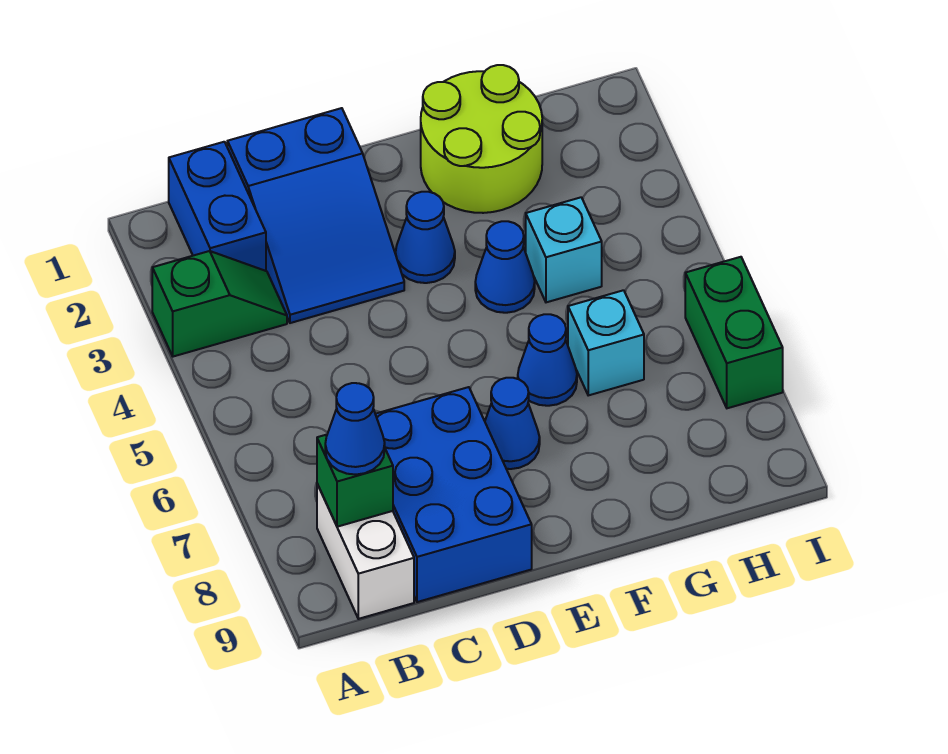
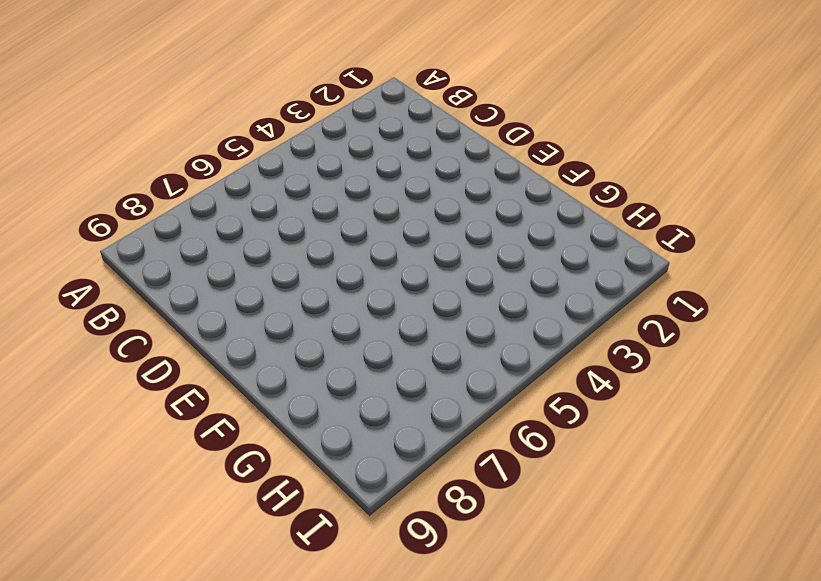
none -> green slope A3:B3 level 1 top A
none -> blue brick B1:B2 level 1
none -> white brick B8:B9 level 1

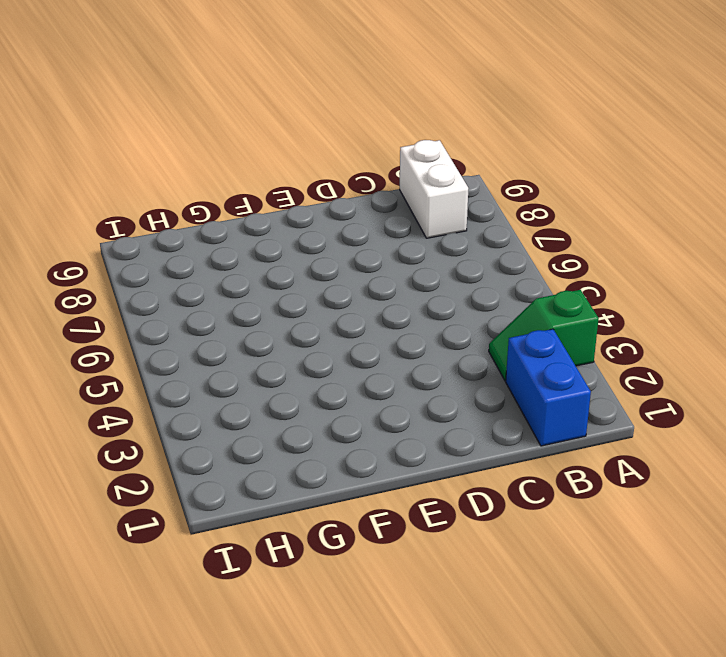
none -> blue slope C1:D3 level 1 top 1
none -> blue brick C7:D9 level 1
none -> blue cone E3 level 1

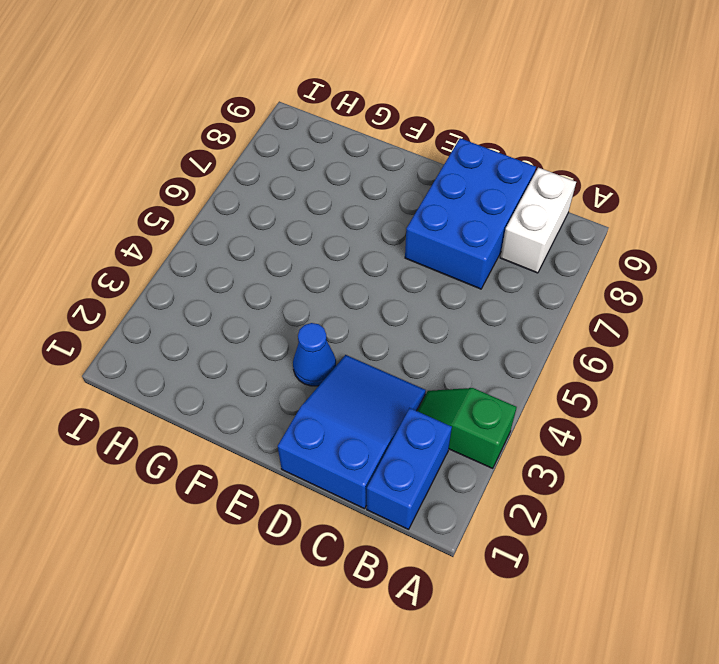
none -> blue cone E7 level 1
none -> lime round brick F1:G2 level 1
none -> blue cone F4 level 1

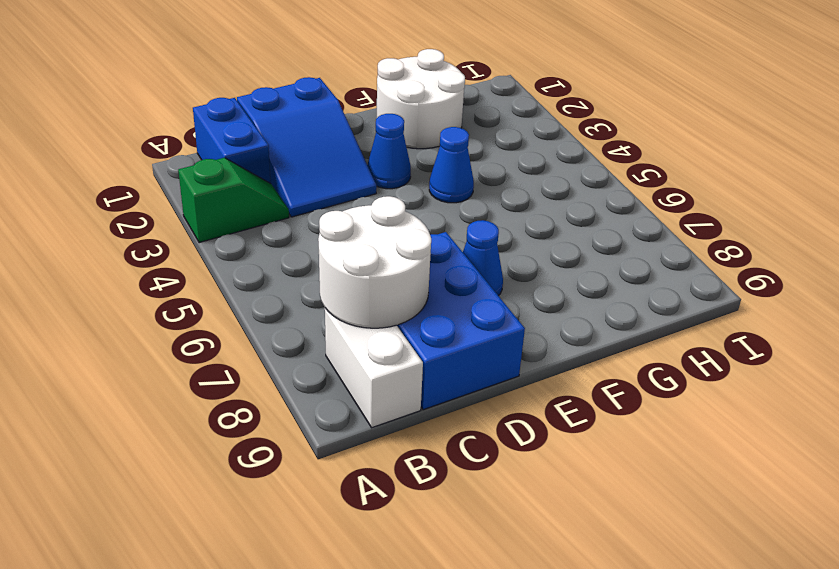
white round brick B7:C8 level 2 -> green brick B8 level 2
white round brick F1:G2 level 1 -> lime round brick F1:G2 level 1
none -> blue cone F6 level 1
none -> cyan brick G4 level 1
none -> cyan brick G6 level 1

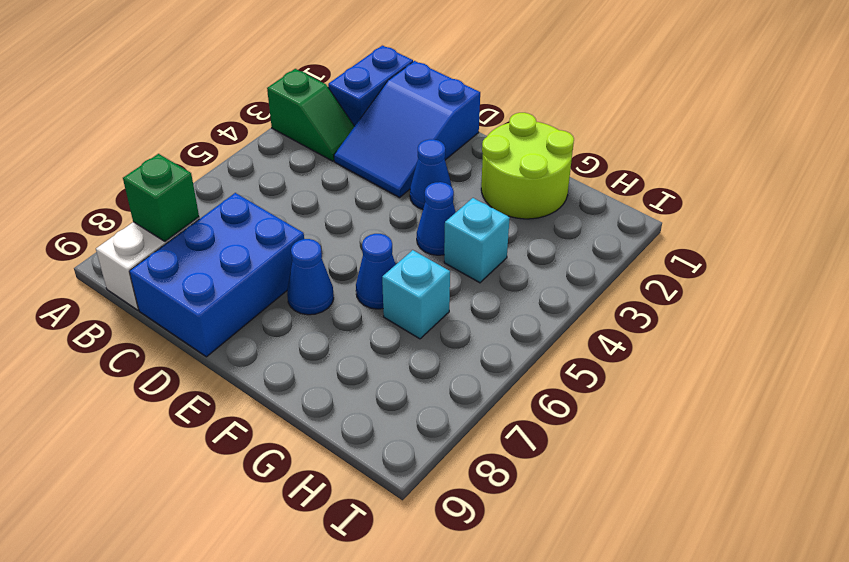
none -> green brick I6:I7 level 1
none -> blue cone B8 level 3

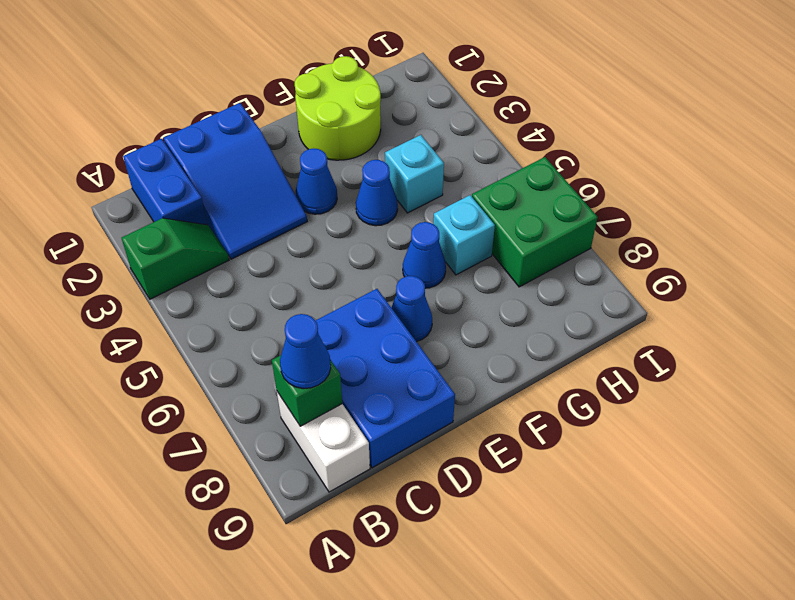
green brick H6:I7 level 1 -> green brick I6:I7 level 1

